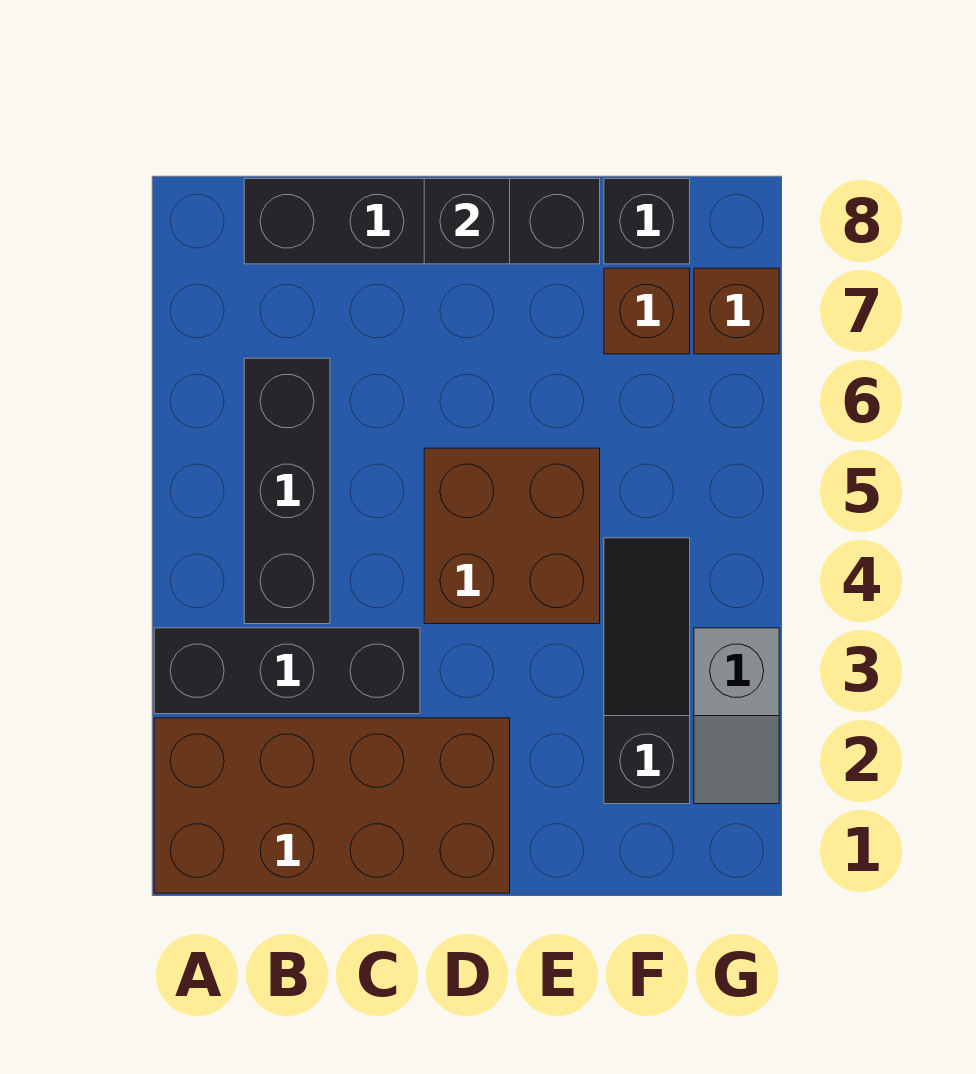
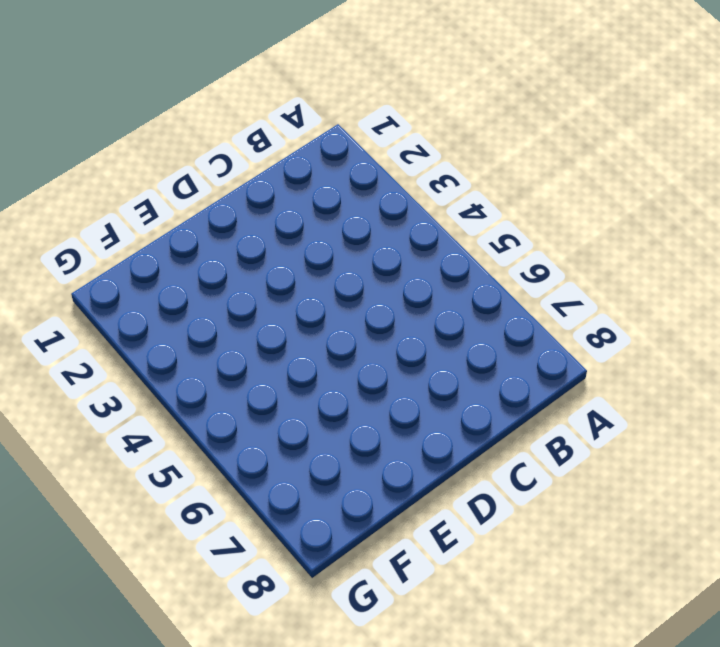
none -> brown brick A1:D2 level 1
none -> black brick A3:C3 level 1

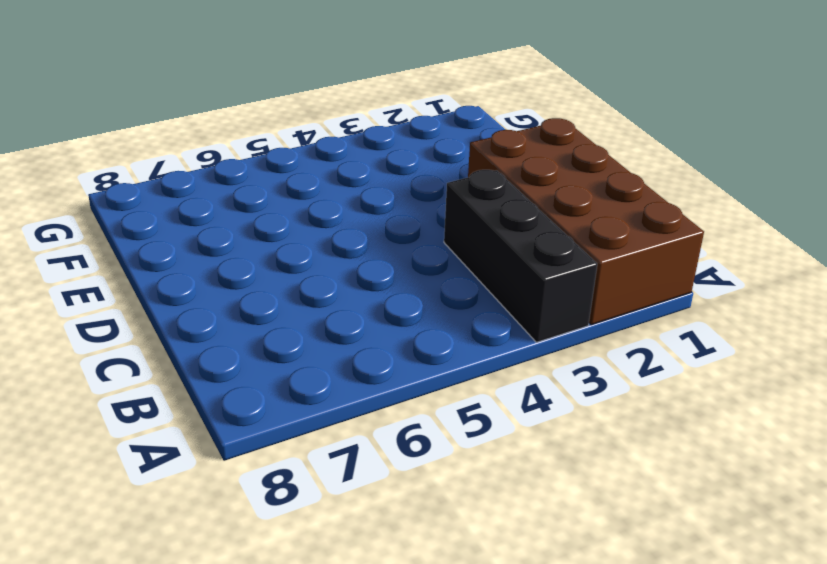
none -> black brick B4:B6 level 1
none -> black brick B8:E8 level 1

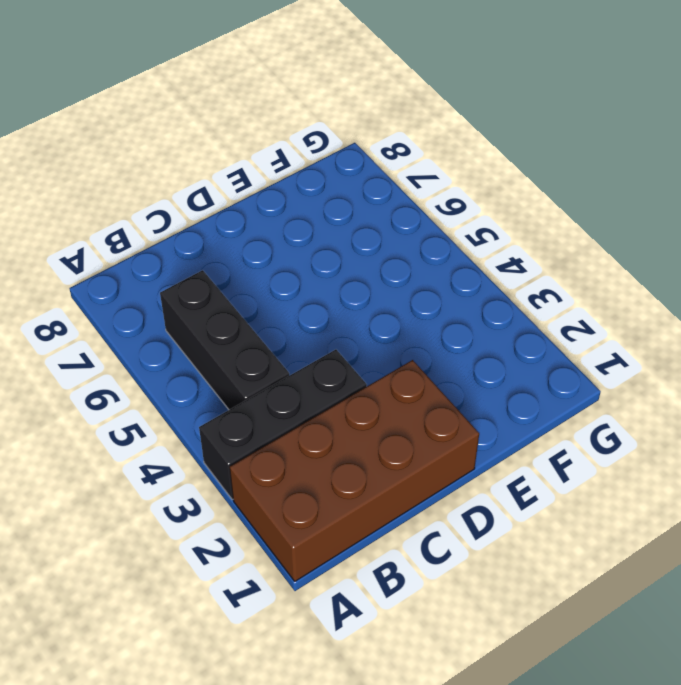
none -> black brick B8:E8 level 1
none -> brown brick D4:E5 level 1

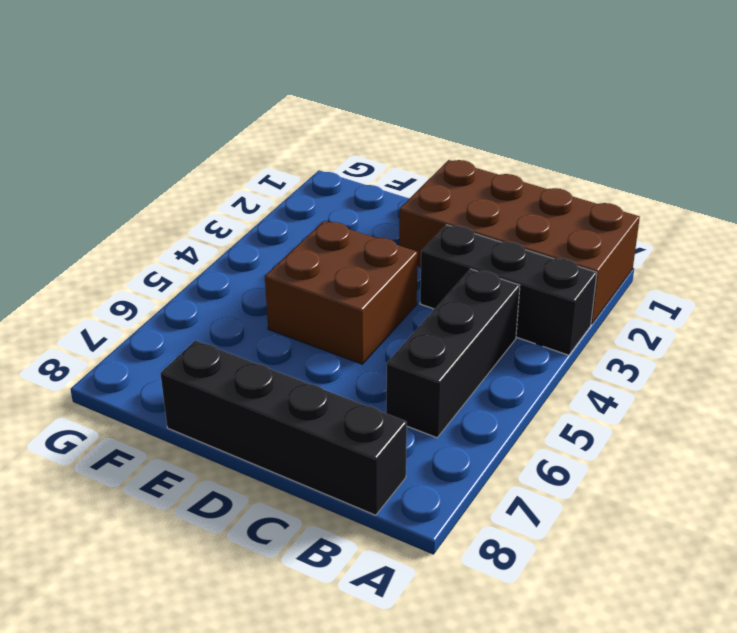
none -> black slope F2:F4 level 1 top 2
none -> brown brick F7 level 1

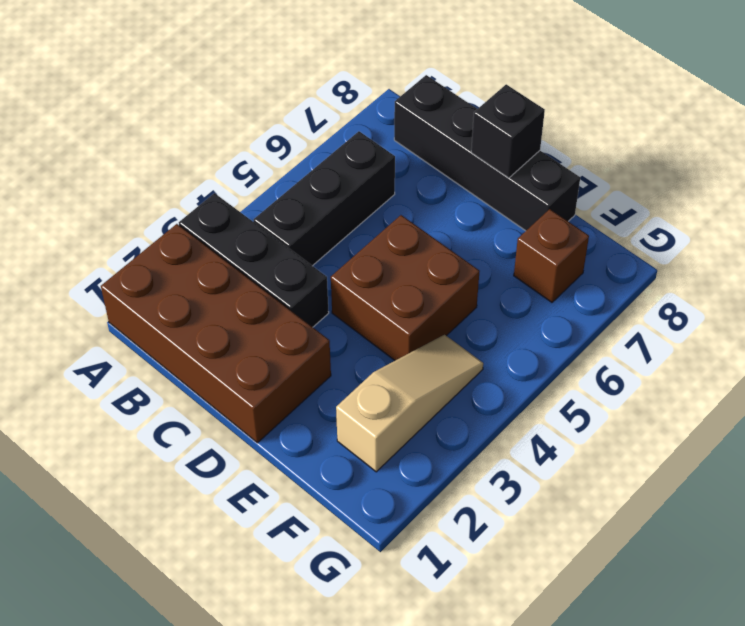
tan slope F2:F4 level 1 top 2 -> black slope F2:F4 level 1 top 2
none -> black brick F8 level 1
none -> grey slope G2:G3 level 1 top 3

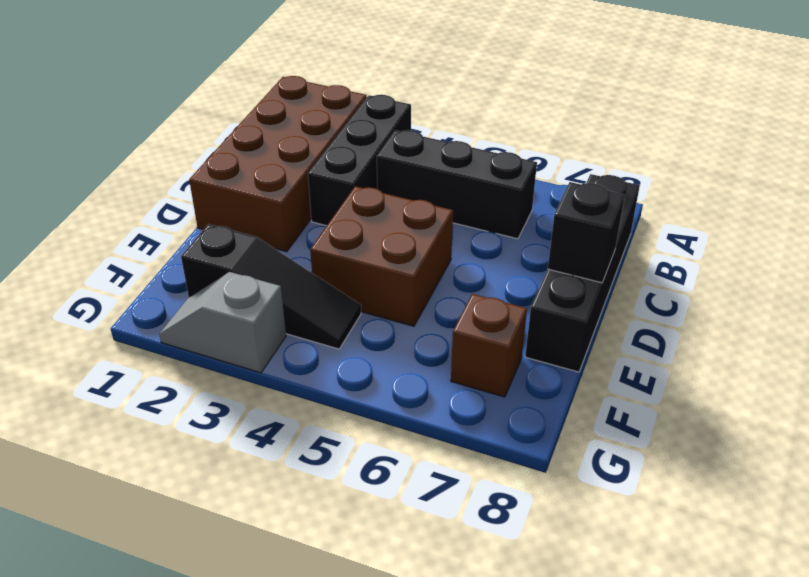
none -> black brick F8 level 1
none -> brown brick G7 level 1

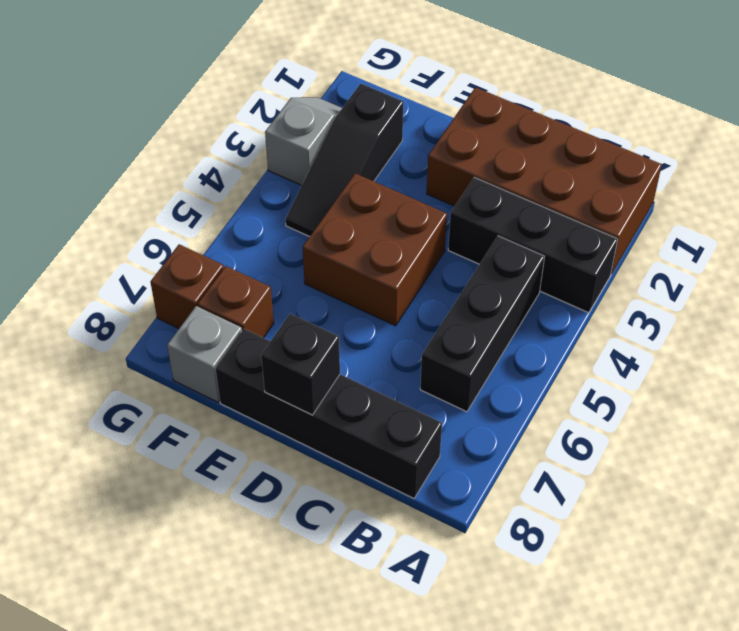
grey brick F8 level 1 -> black brick F8 level 1

